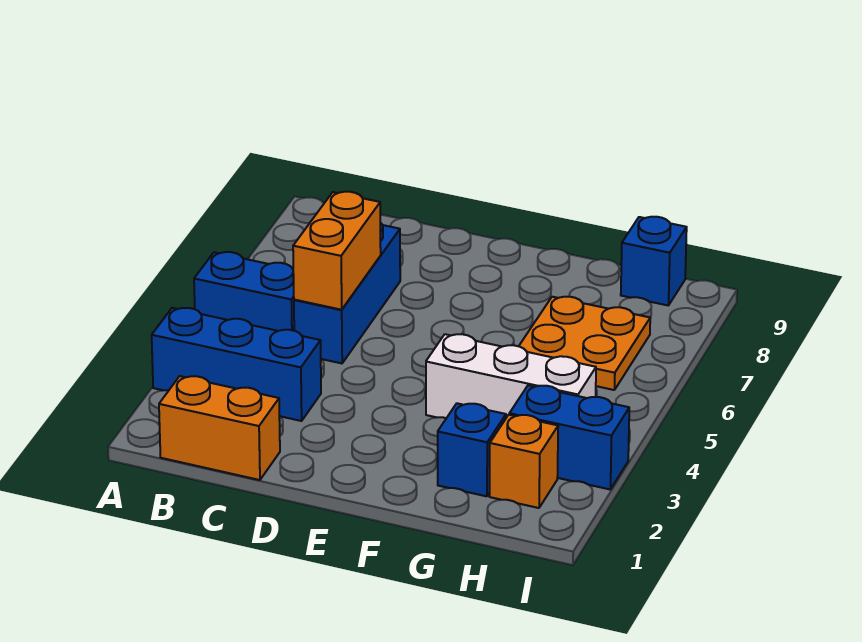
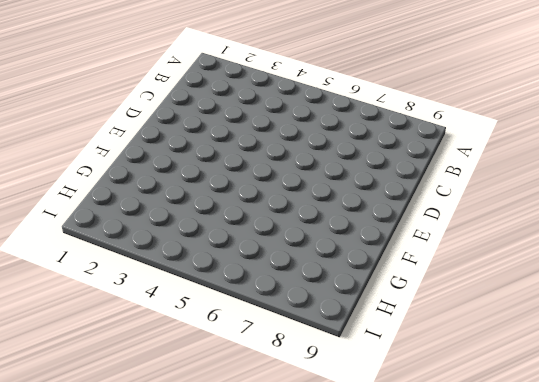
none -> blue brick A3:C3 level 1
none -> blue brick A5:B5 level 1

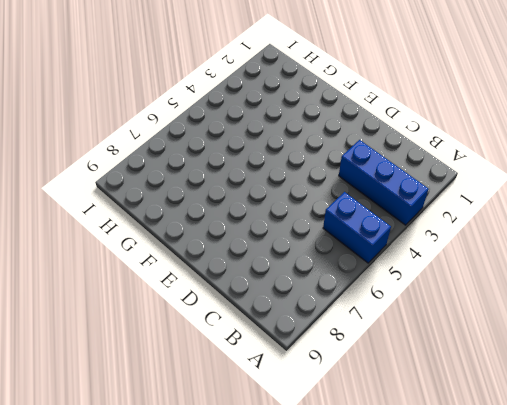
none -> orange brick B1:C1 level 1
none -> blue brick C5:C7 level 1

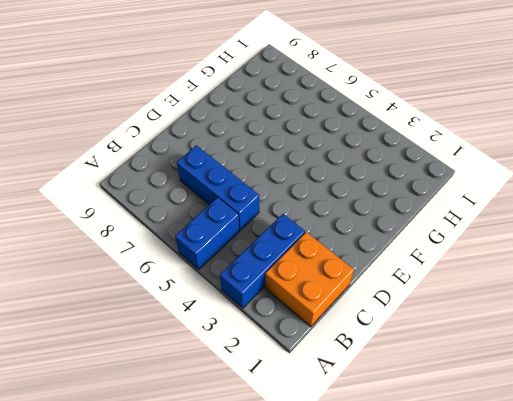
orange brick B1:C2 level 1 -> orange brick B1:C1 level 1
none -> white brick F4:H4 level 1
none -> blue brick G2 level 1

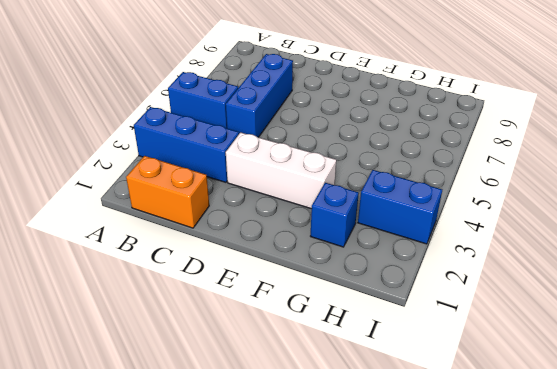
white brick D3:F3 level 1 -> white brick F4:H4 level 1
none -> orange plate G6:H7 level 1
none -> orange brick H2 level 1

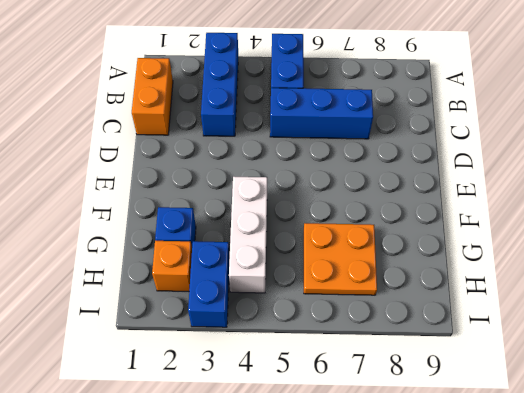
none -> blue brick H9 level 1
none -> orange brick C5:C6 level 2

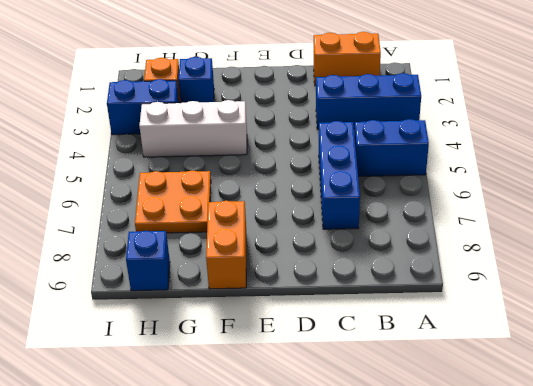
orange brick F8:F9 level 1 -> orange brick C5:C6 level 2

